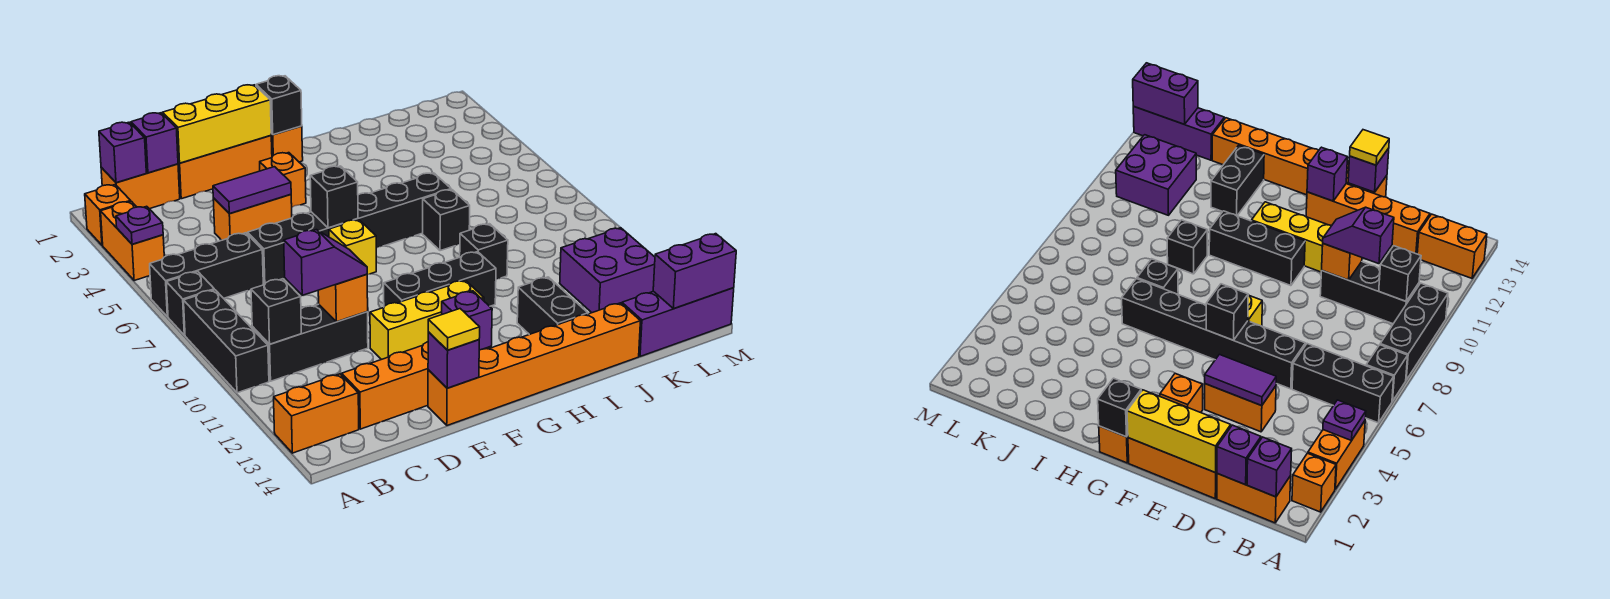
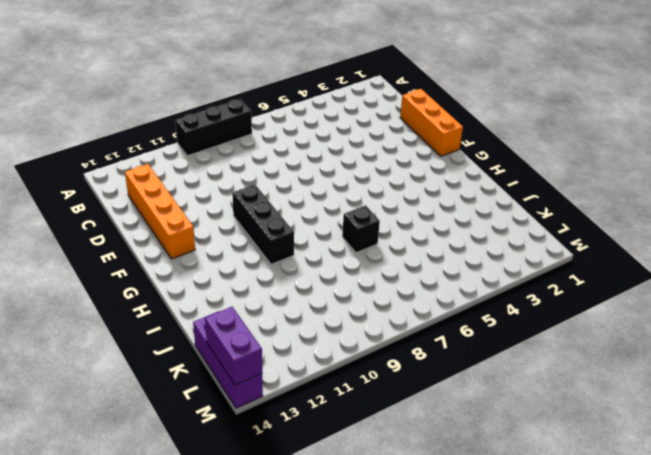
none -> orange brick A2 level 1
none -> orange brick A3:A4 level 1
none -> black brick A6:C6 level 1
none -> black brick A7 level 1

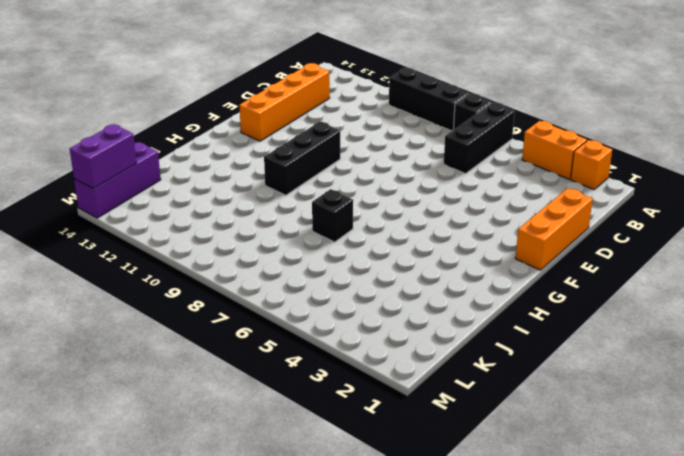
none -> orange brick A13:B13 level 1
none -> orange brick B1:C1 level 1
none -> black brick B10:D10 level 1
none -> orange brick D4:E4 level 1

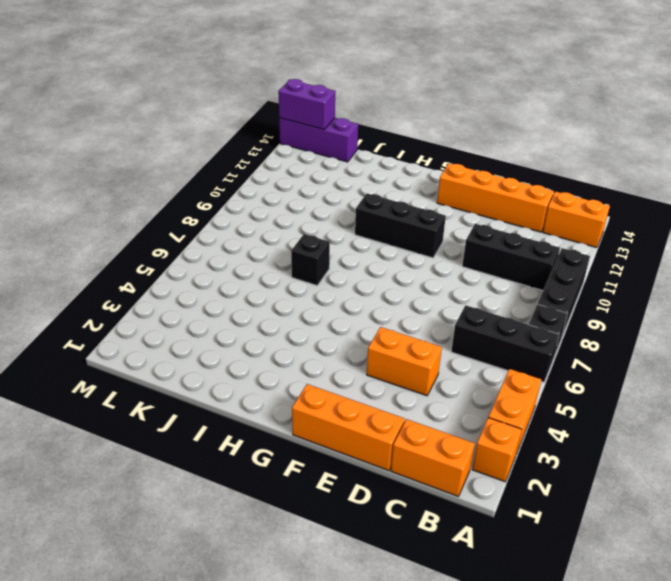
none -> black brick D6:I6 level 1
none -> yellow brick E11:G11 level 1
none -> orange brick E14:J14 level 1
none -> orange brick F3 level 1

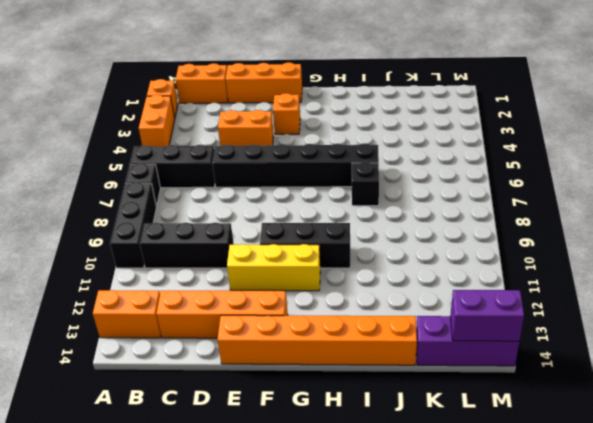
none -> yellow brick F7 level 1
none -> orange brick G1 level 1
none -> black brick I9 level 1
none -> black brick I12:I13 level 1

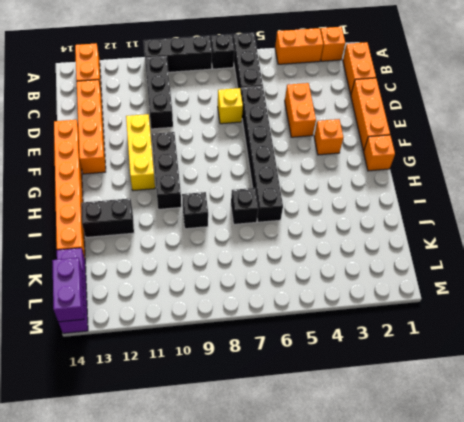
yellow brick D7 level 1 -> yellow brick F7 level 1
none -> purple brick K11:L12 level 1
none -> purple plate A4 level 2
none -> purple brick B1 level 2
none -> black brick B10 level 2

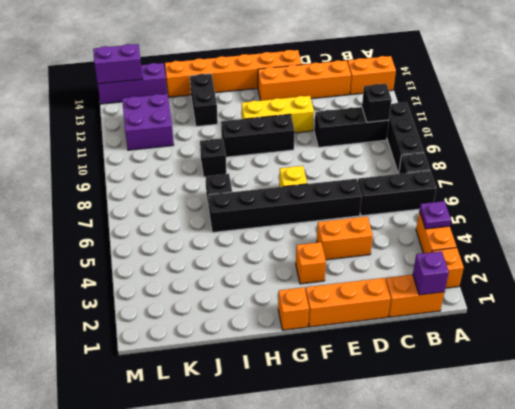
none -> purple brick C1 level 2
none -> yellow brick D1:F1 level 2
none -> purple tile D4:E4 level 2
none -> orange brick D10 level 2

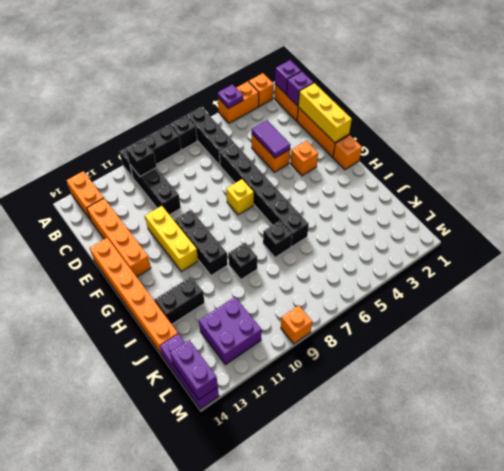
orange brick M9 level 1 -> orange brick D10 level 2
none -> purple brick E14 level 2
none -> black brick F6 level 2
none -> purple brick F13 level 2
none -> black brick G1 level 2

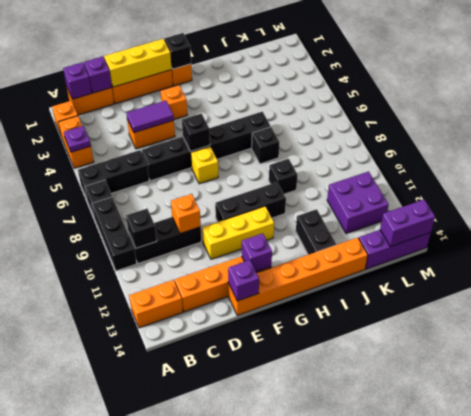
none -> purple slope C10:D10 level 3 top C
none -> yellow tile E14 level 3

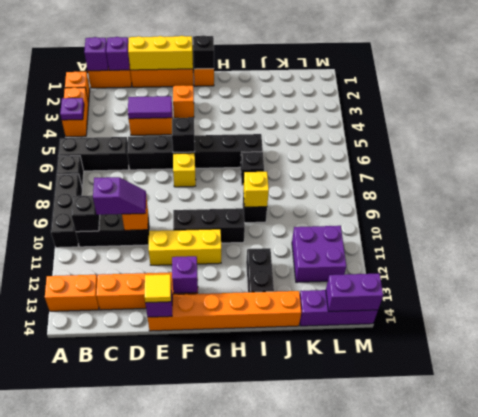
yellow brick I9 level 2 -> none

